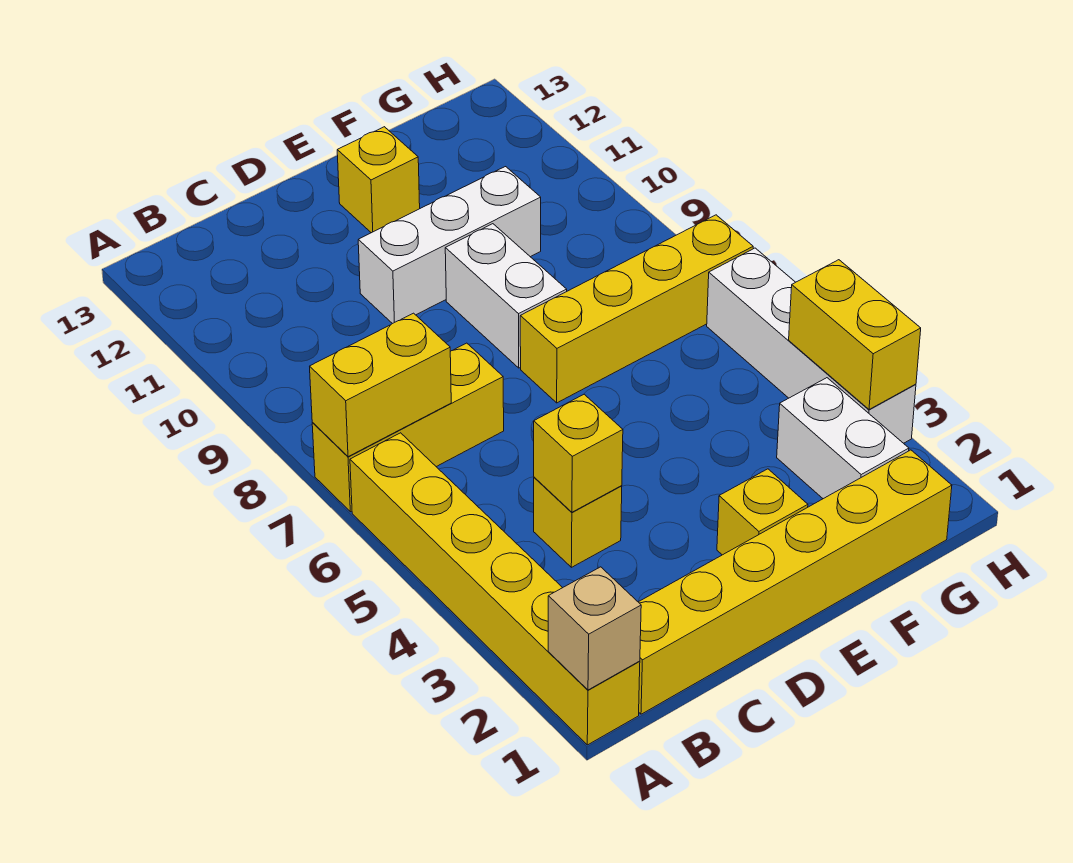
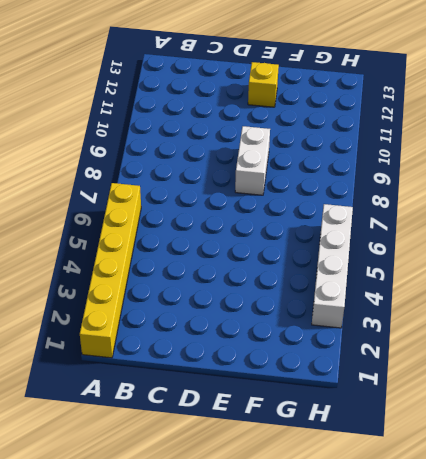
none -> yellow brick A7:C7 level 1
none -> yellow brick B1:G1 level 1
none -> yellow brick C4 level 1

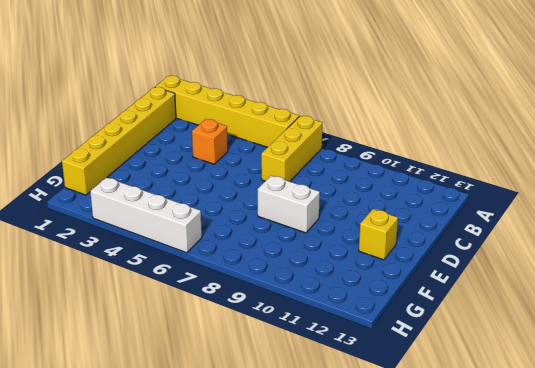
orange brick C4 level 1 -> yellow brick C4 level 1
none -> white brick D10:F10 level 1
none -> yellow brick E2 level 1
none -> yellow brick E7:H7 level 1

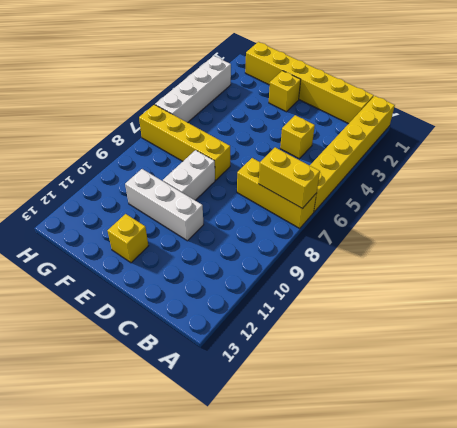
none -> white brick G2:G3 level 1
none -> tan brick A1 level 2
none -> yellow brick C4 level 2

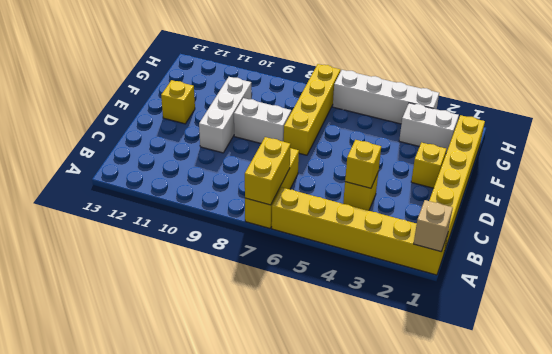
none -> yellow brick H3:H4 level 2

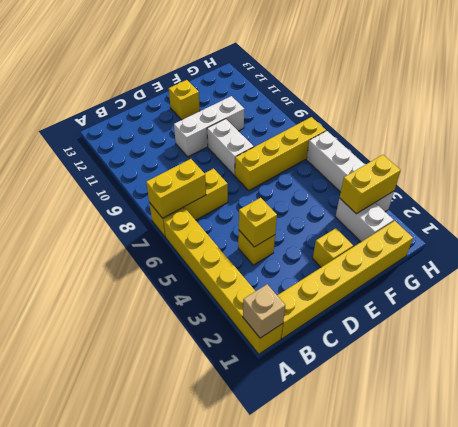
yellow brick G3:H3 level 2 -> yellow brick H3:H4 level 2

